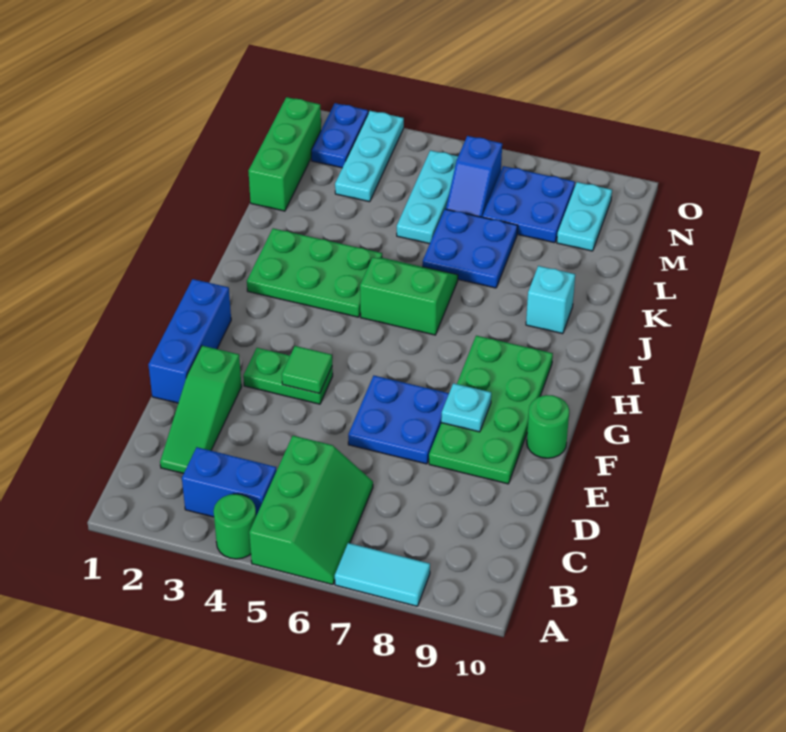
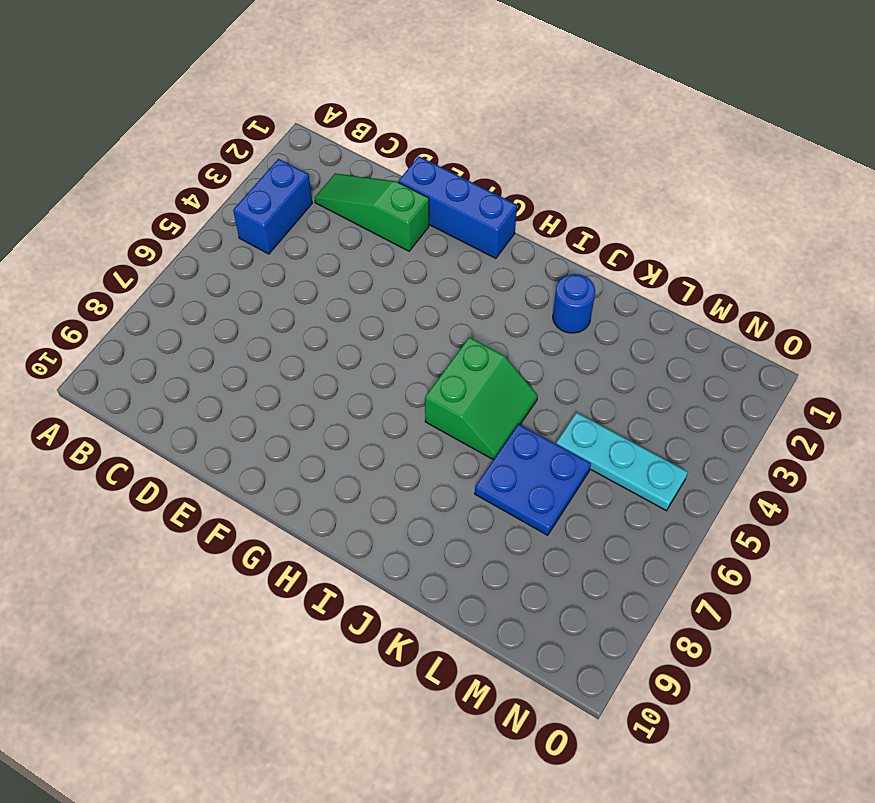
blue round brick J2 level 1 -> green plate I2:J4 level 1
none -> green round brick A4 level 1
none -> green slope A5:C6 level 1 top 5
none -> cyan tile A7:A8 level 1

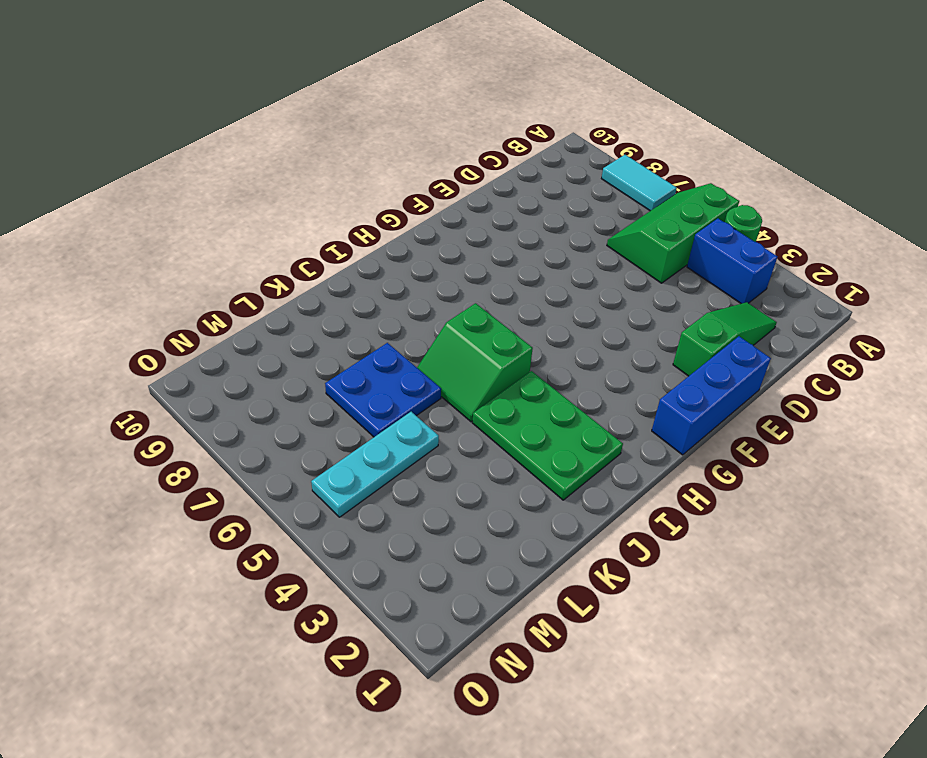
none -> blue plate E6:F7 level 1
none -> green plate E8:H9 level 1
none -> green plate F3:F4 level 1

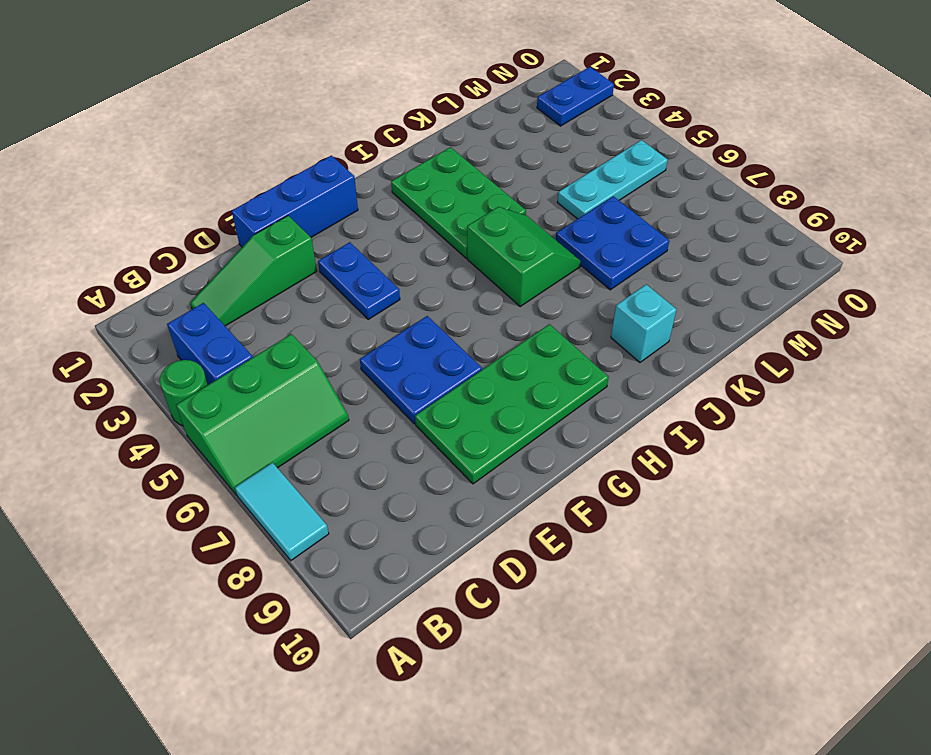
blue plate F3:F4 level 1 -> green plate F3:F4 level 1
none -> green round brick F10 level 1
none -> green brick L1:N1 level 1
none -> cyan plate M3:O3 level 1

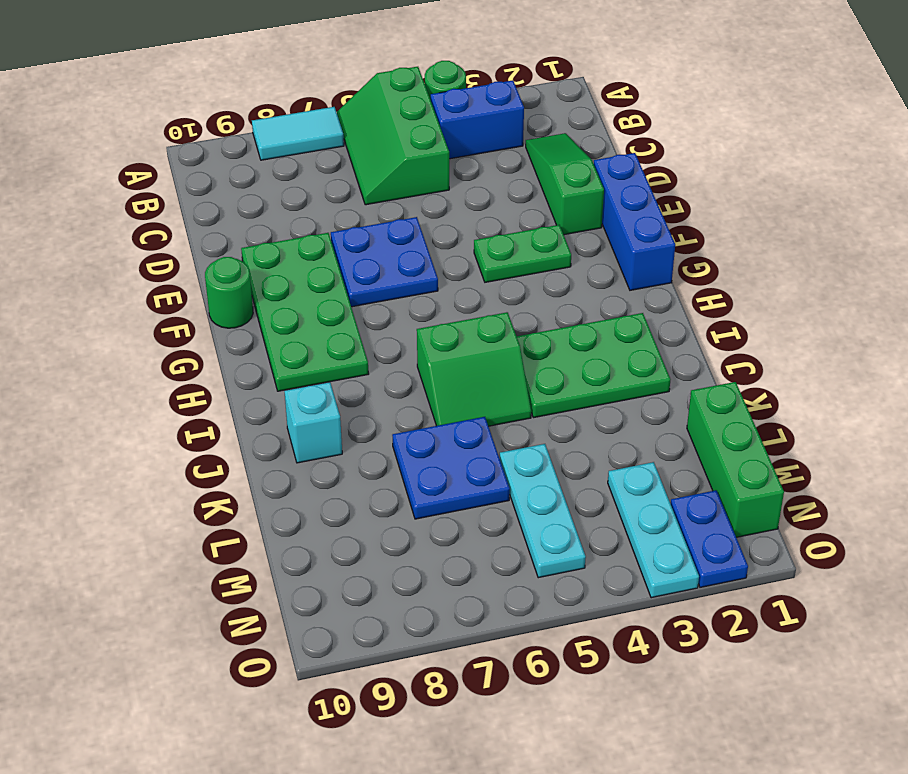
none -> blue slope M6:N6 level 1 top N
none -> blue plate M7:N8 level 1
none -> cyan plate M9:N9 level 1

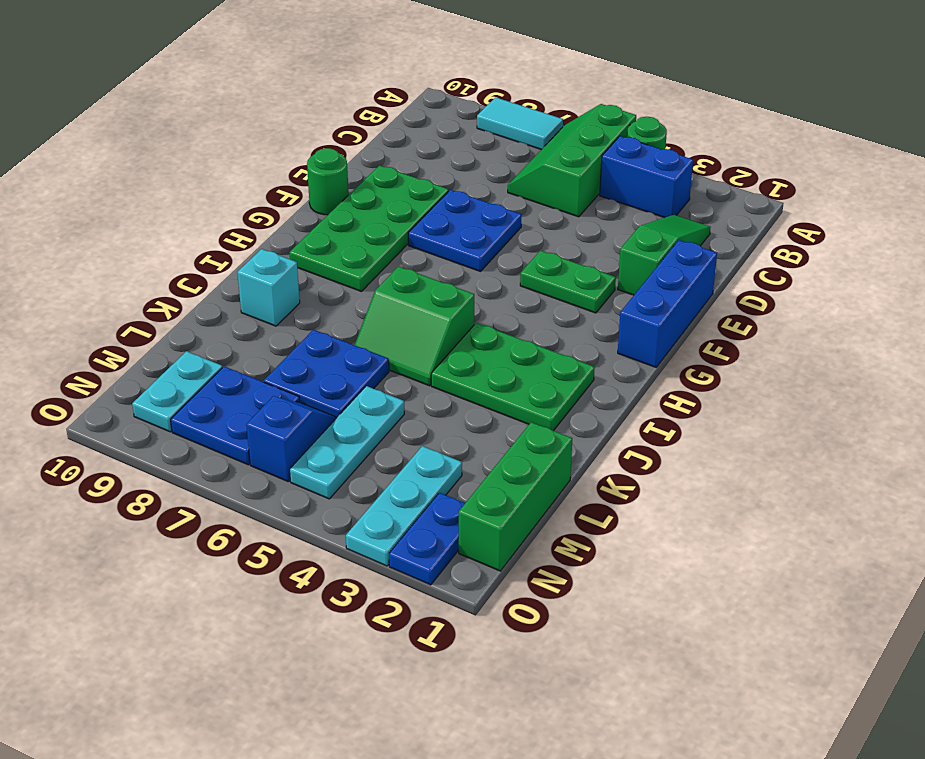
none -> green tile F4 level 2
none -> cyan plate F8 level 2

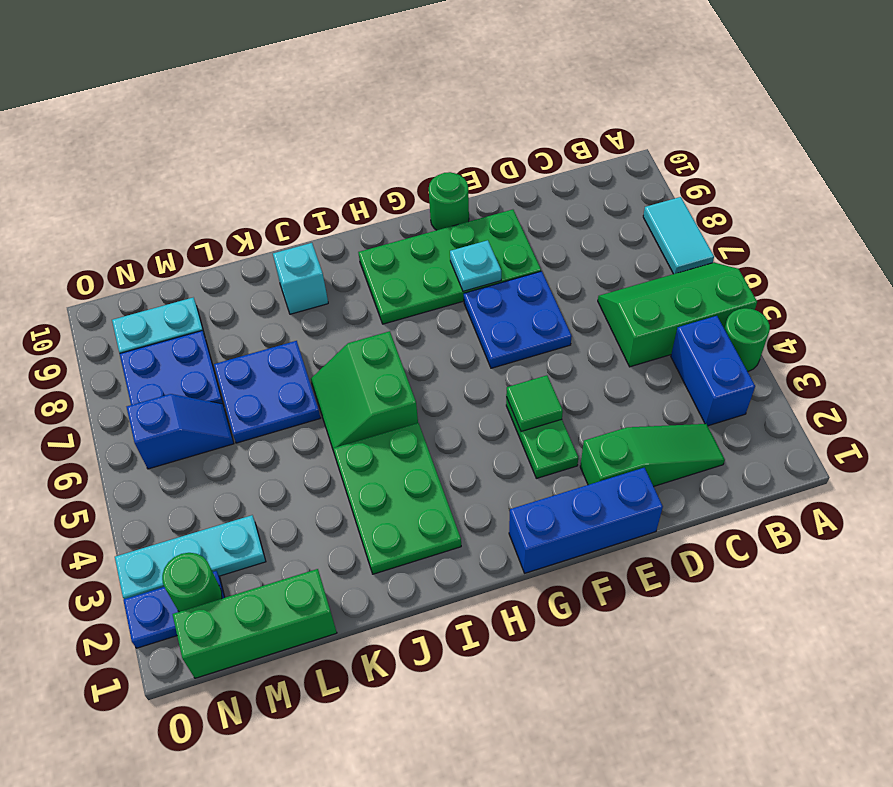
green round brick N2 level 2 -> none
none -> cyan plate L5:N5 level 1

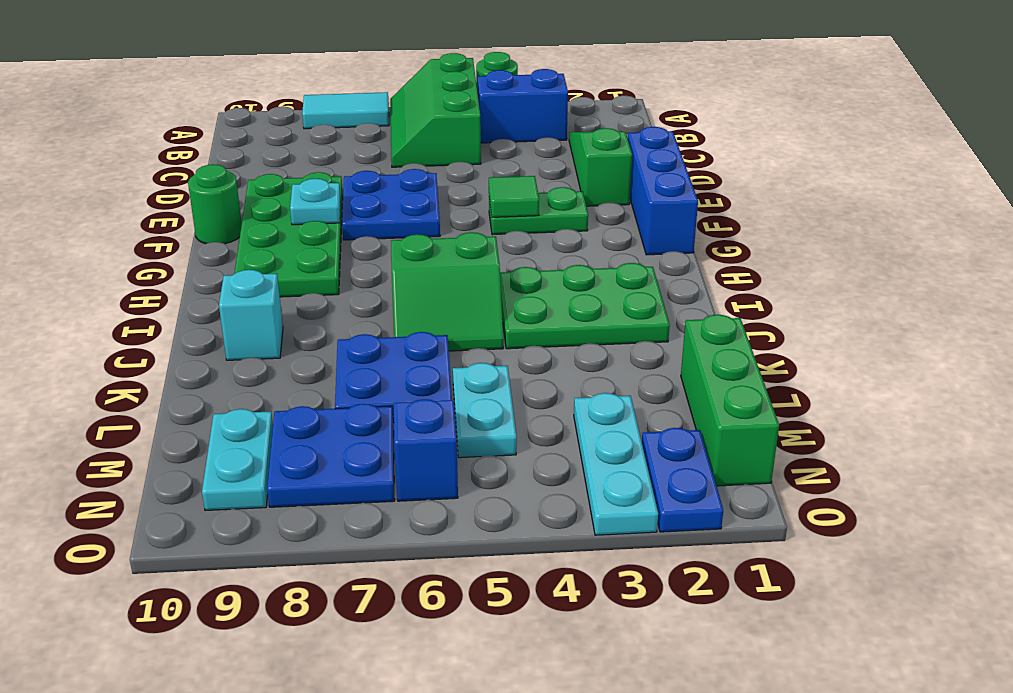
cyan plate L5:M5 level 1 -> cyan plate L5:N5 level 1

